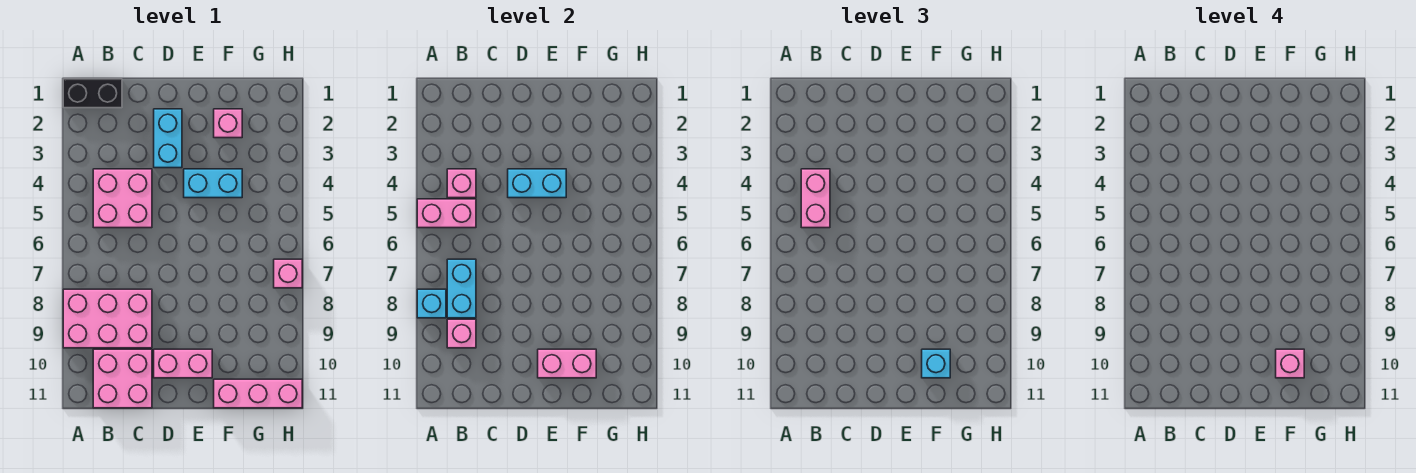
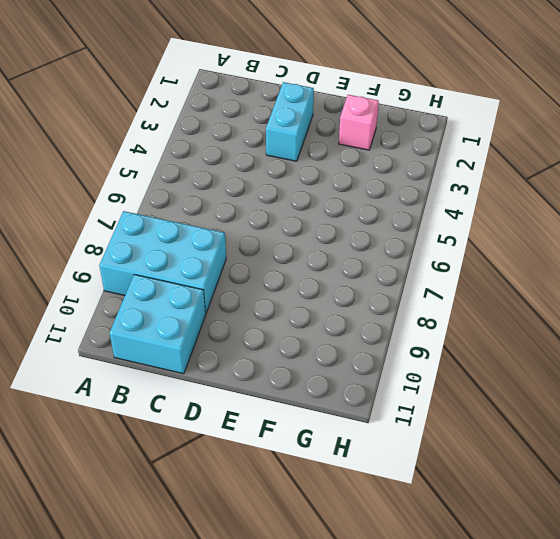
cyan brick A8:C9 level 1 -> pink brick A8:C9 level 1
cyan brick B10:C11 level 1 -> pink brick B10:C11 level 1
none -> black brick A1:B1 level 1
none -> pink brick B4:C5 level 1
none -> pink brick D10:E10 level 1

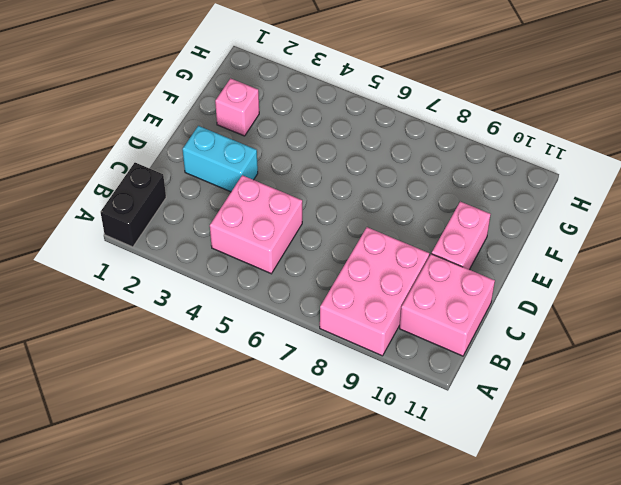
none -> cyan brick E4:F4 level 1
none -> pink brick F11:H11 level 1
none -> pink brick H7 level 1

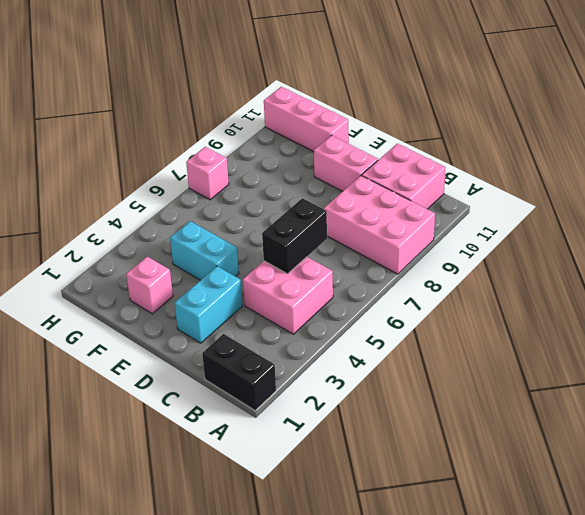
black brick C5:C6 level 2 -> none
none -> pink brick A5:B5 level 2
none -> cyan brick A8 level 2
none -> pink brick B4 level 2

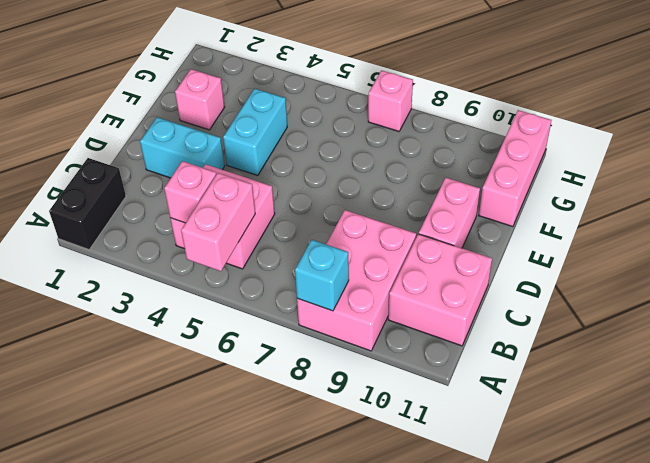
none -> cyan brick B7:B8 level 2
none -> pink brick B9 level 2
none -> cyan brick D4:E4 level 2

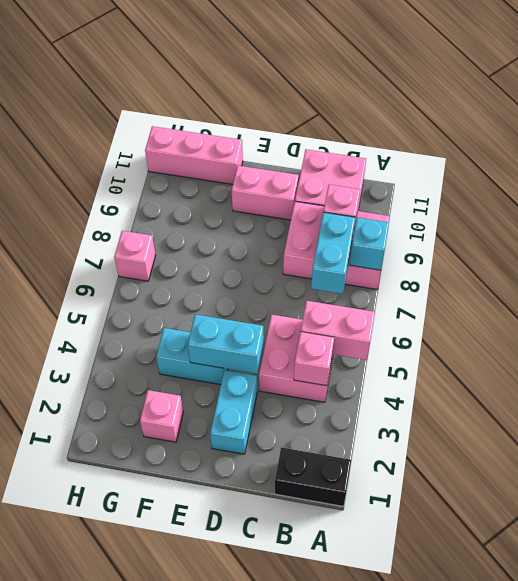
none -> pink brick E10:F10 level 2
none -> pink brick B4:B5 level 3
none -> cyan brick F10 level 3

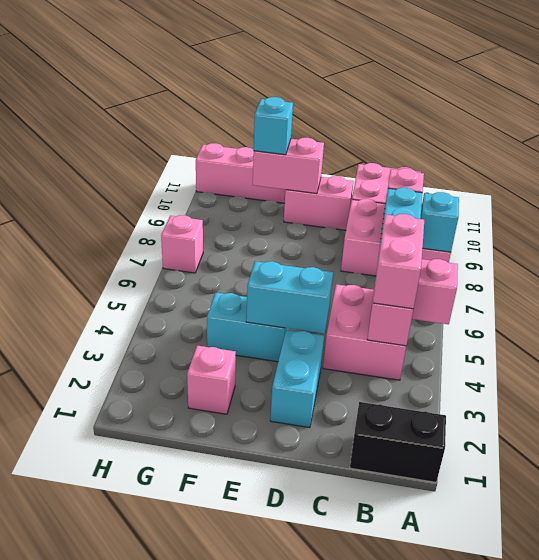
none -> pink brick F10 level 4

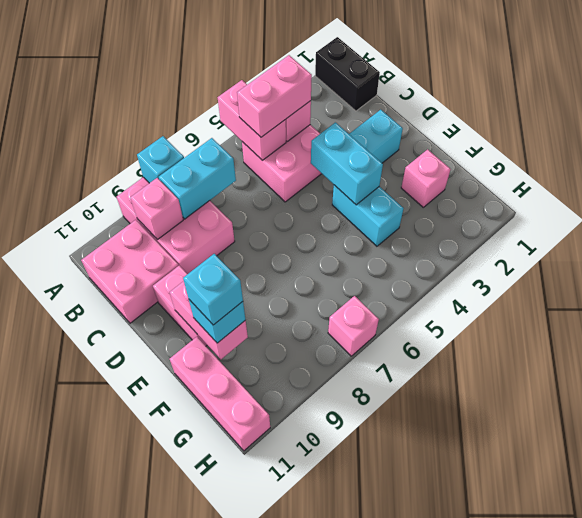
cyan brick F10 level 4 -> pink brick F10 level 4

